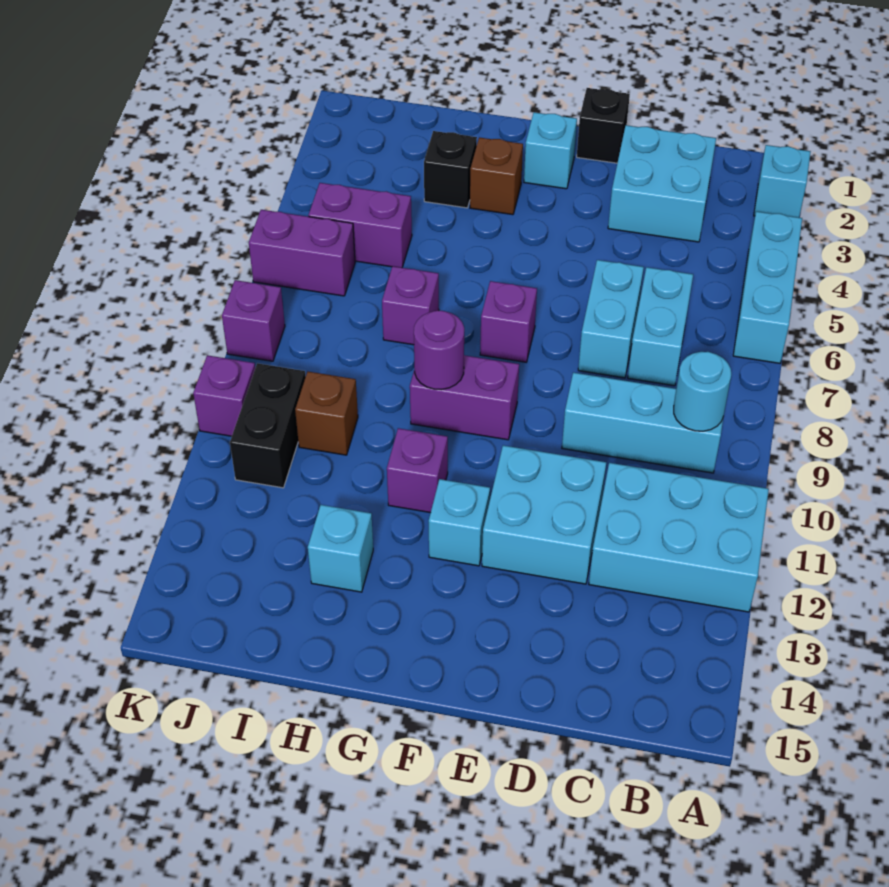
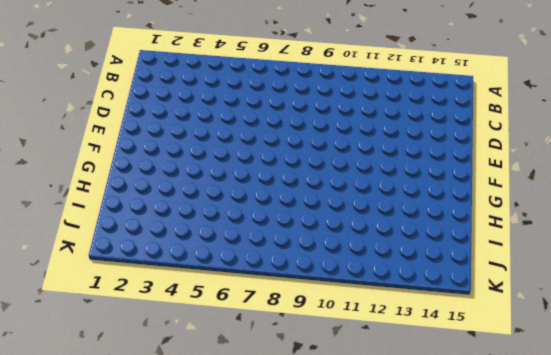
none -> cyan brick A2 level 1
none -> cyan brick A4:A6 level 1
none -> cyan brick A11:C12 level 1

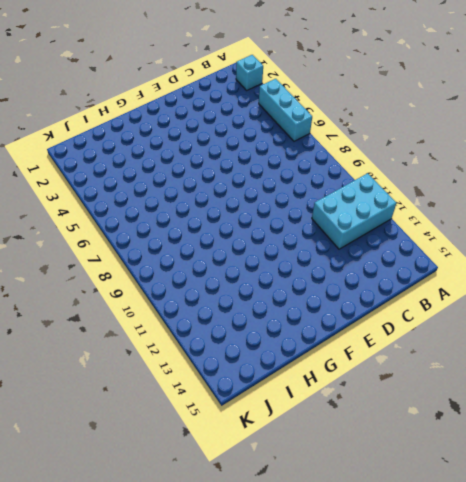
none -> cyan brick B9:D9 level 1
none -> cyan brick C2:D3 level 1
none -> cyan brick C6:C7 level 1

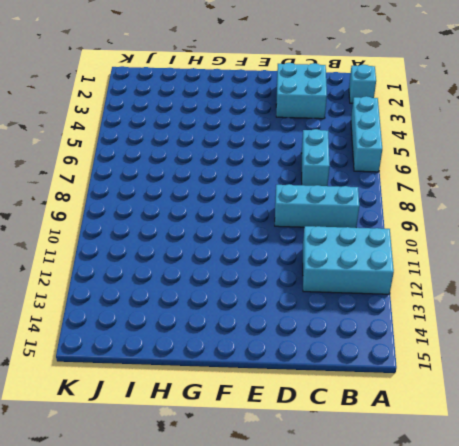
none -> cyan brick D6:D7 level 1
none -> cyan brick D11:E12 level 1
none -> black brick E1 level 1

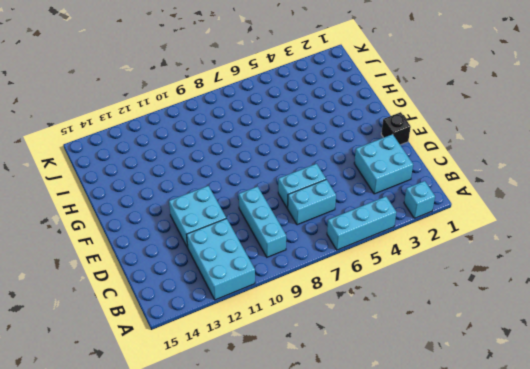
none -> cyan brick F2 level 1
none -> purple brick F7 level 1
none -> purple brick F9:G9 level 1

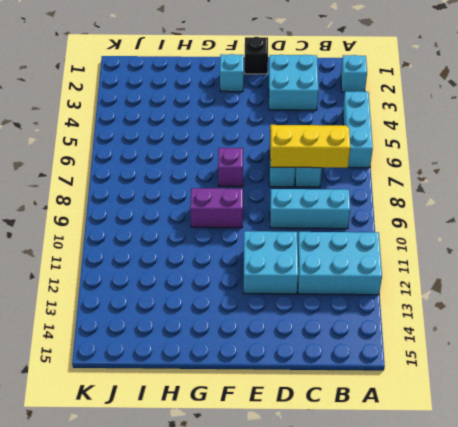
yellow slope B6:D7 level 2 top 7 -> none
none -> cyan brick F12 level 1
none -> brown brick G3 level 1
none -> purple brick G11 level 1

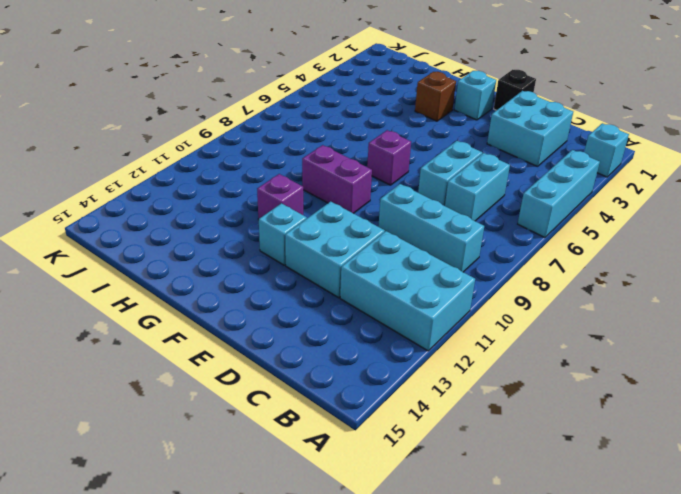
none -> black brick H3 level 1
none -> purple brick H7 level 1
none -> cyan brick H13 level 1

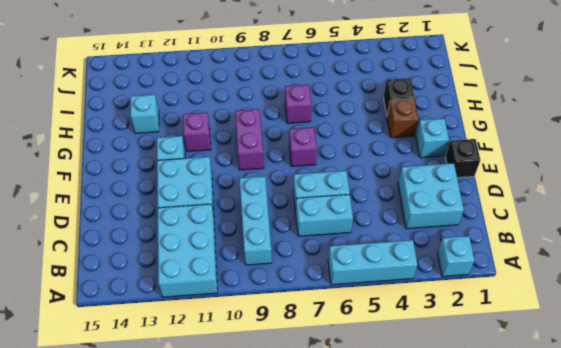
none -> purple brick I5:J5 level 1
none -> brown brick I10 level 1
none -> purple brick J6:K6 level 1

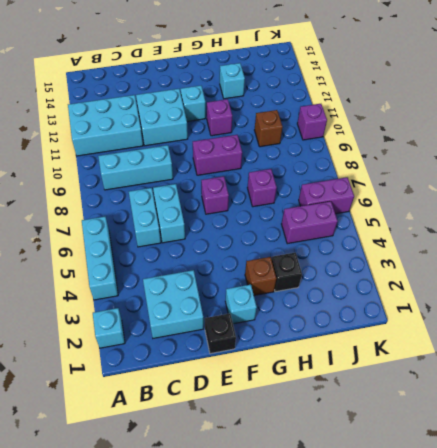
none -> black brick J10:J11 level 1
none -> purple brick K8 level 1
none -> cyan round brick B9 level 2

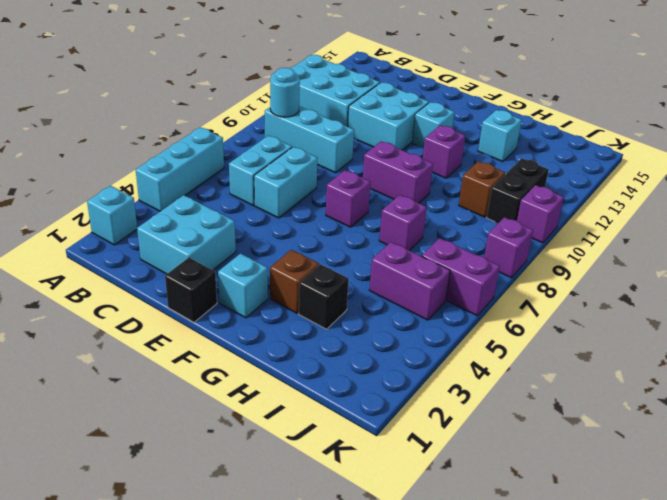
none -> purple round brick G9 level 2

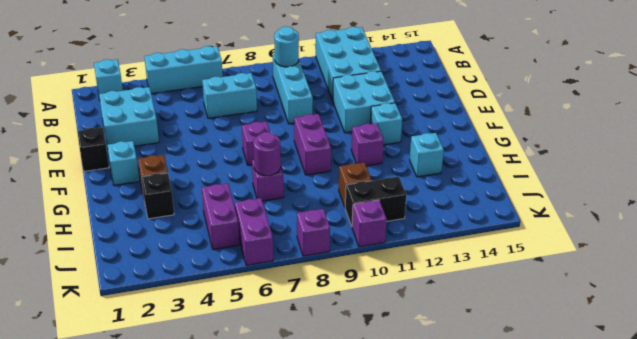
purple round brick H7 level 2 -> purple round brick G9 level 2
none -> cyan brick D6:D7 level 1

